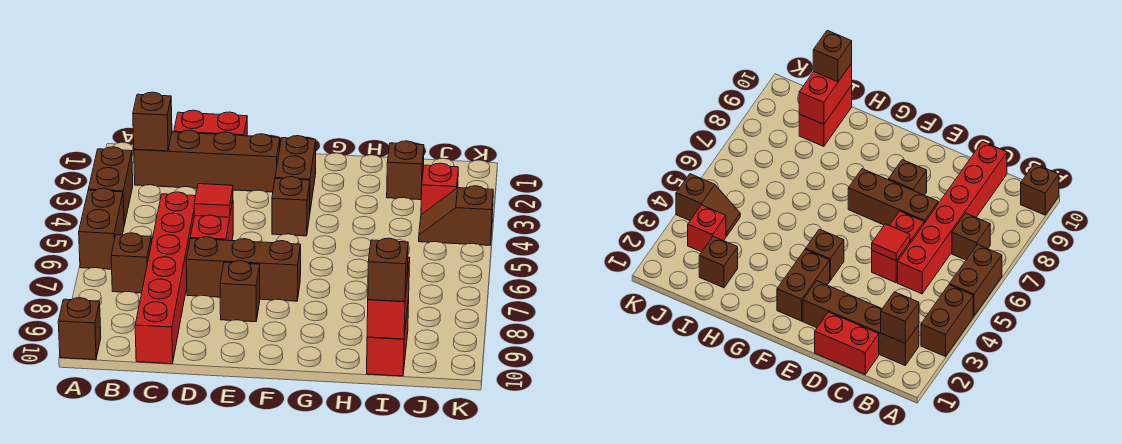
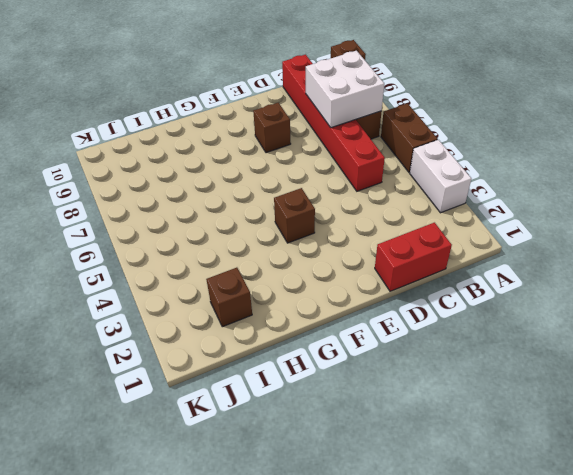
white brick A3:A4 level 1 -> brown brick A3:A4 level 1
white brick B7:C8 level 2 -> none
none -> brown brick B2:E2 level 1
none -> red brick D5:D6 level 1
none -> brown brick D7:F7 level 1

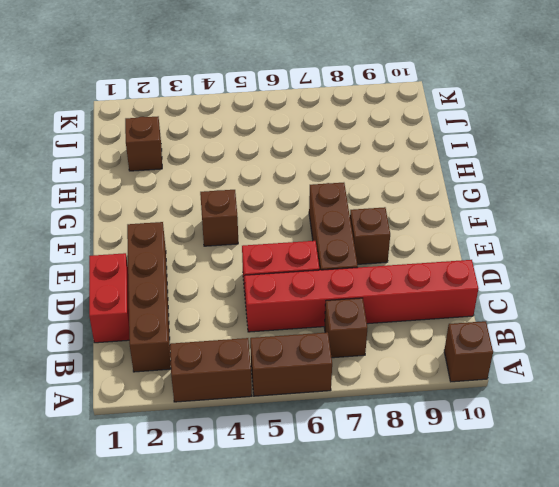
none -> brown brick F2:F3 level 1
none -> red brick I9:I10 level 1
none -> red brick J3 level 1

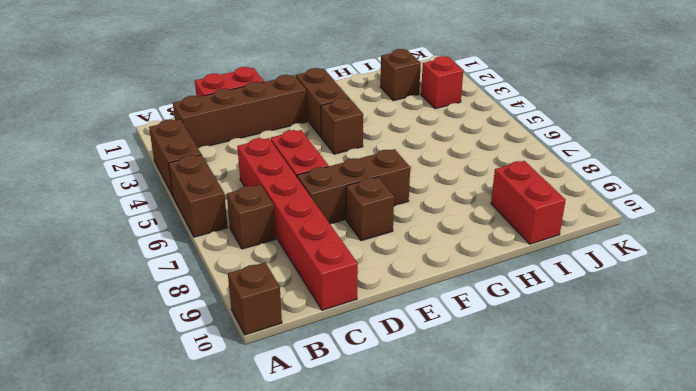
none -> brown slope J4:K4 level 1 top K
none -> brown brick B2 level 2
none -> red tile D5 level 2

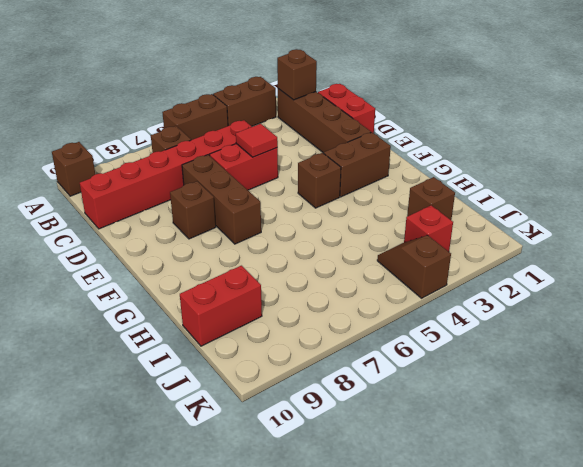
none -> red brick I9:I10 level 2
none -> brown brick I10 level 3

